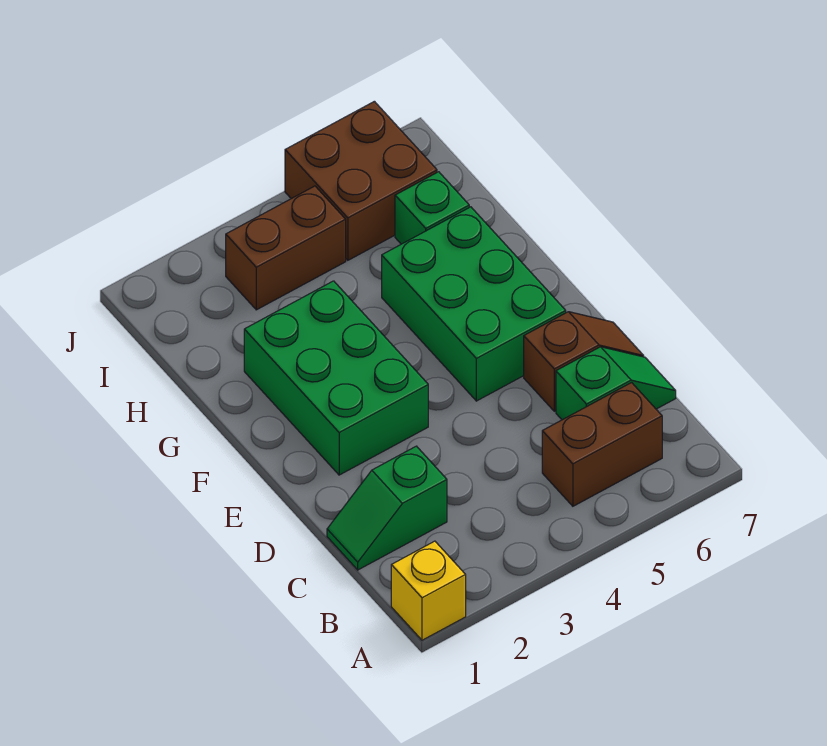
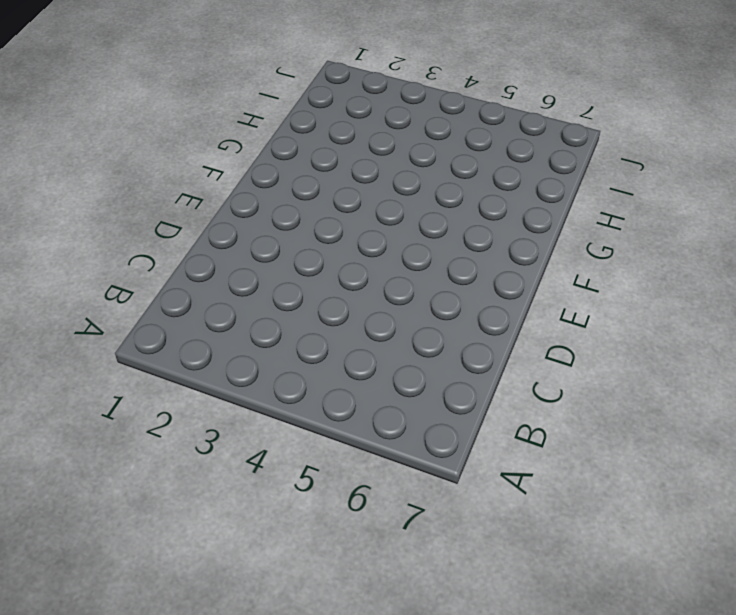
none -> yellow brick A1 level 1
none -> brown brick B5:B6 level 1

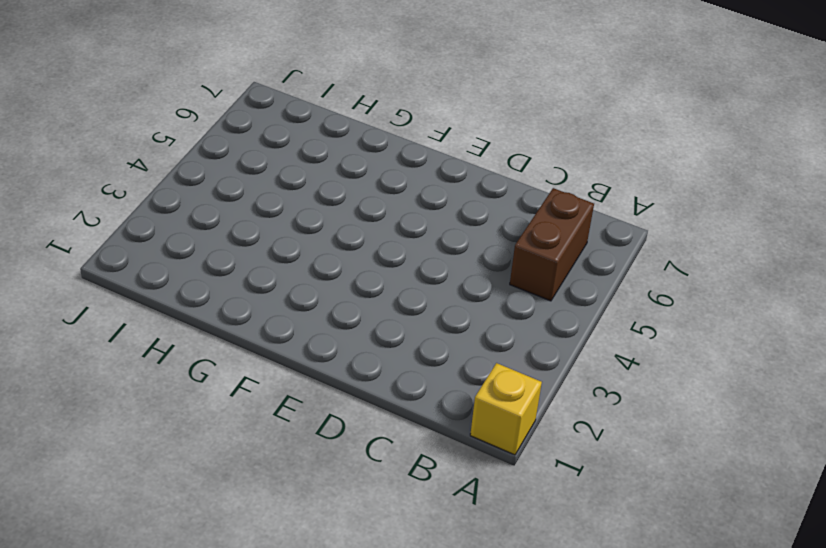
none -> green slope C1:C2 level 1 top 2
none -> green slope C6:C7 level 1 top 6

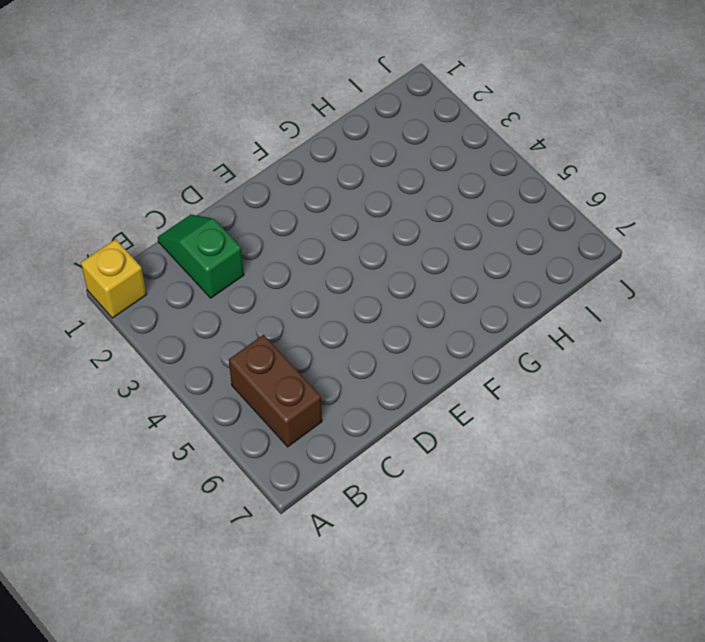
none -> green slope C6:C7 level 1 top 6
none -> brown slope D6:D7 level 1 top 6

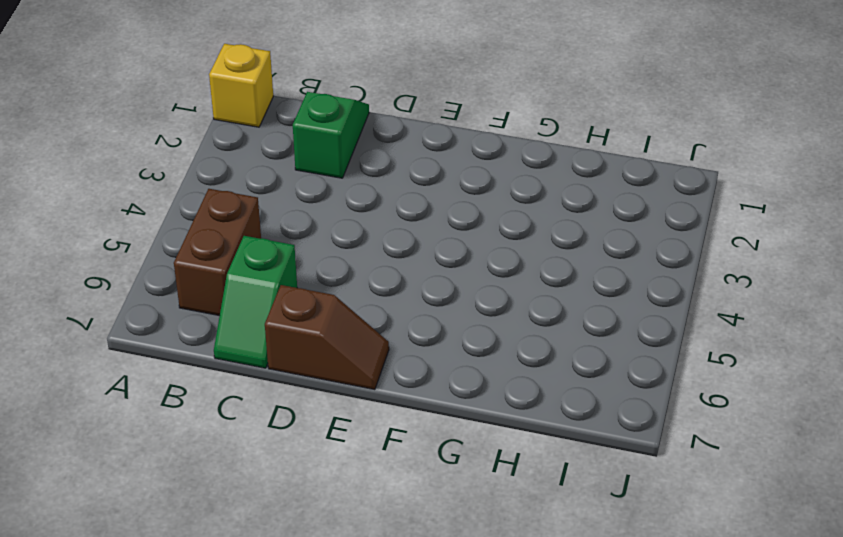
brown slope D7:E7 level 1 top D -> brown slope D6:D7 level 1 top 6
none -> green brick E2:G3 level 1
none -> green brick E5:G6 level 1

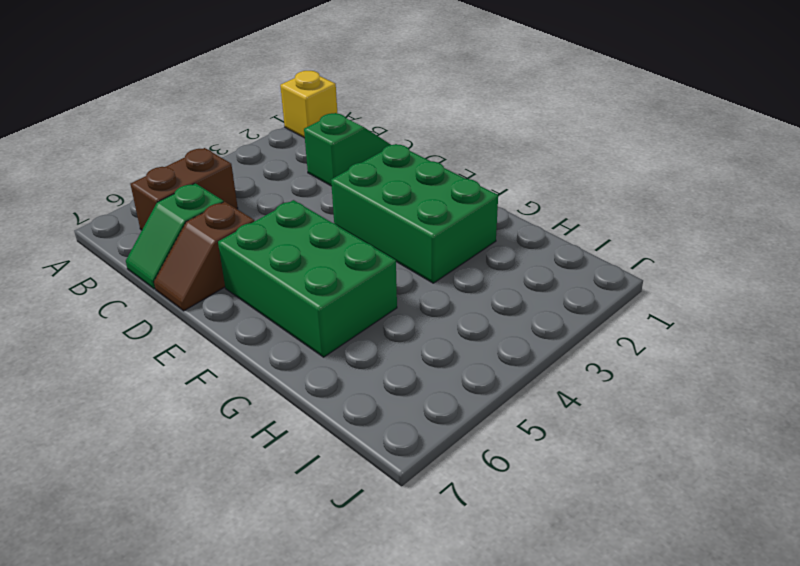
none -> green brick H6 level 1
none -> brown brick I3:I4 level 1

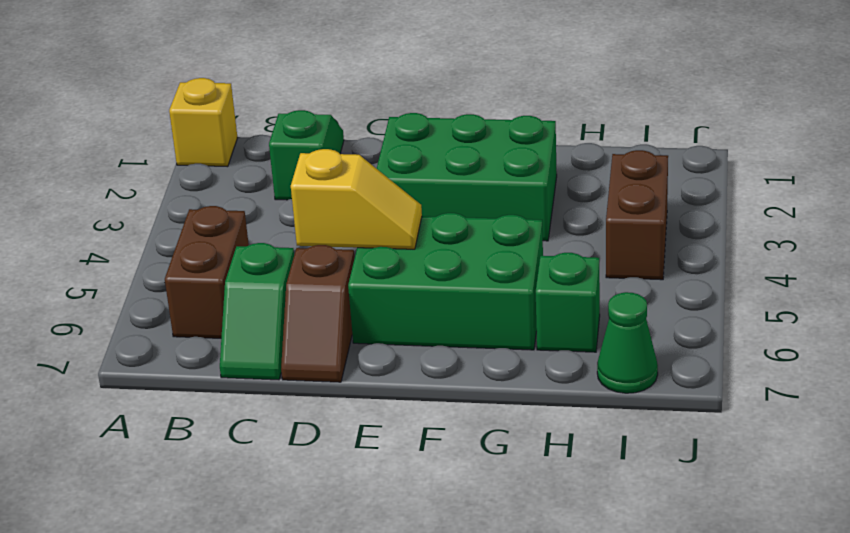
yellow slope D5:E5 level 2 top D -> none
green cone I7 level 1 -> none
none -> brown brick I5:J6 level 1

